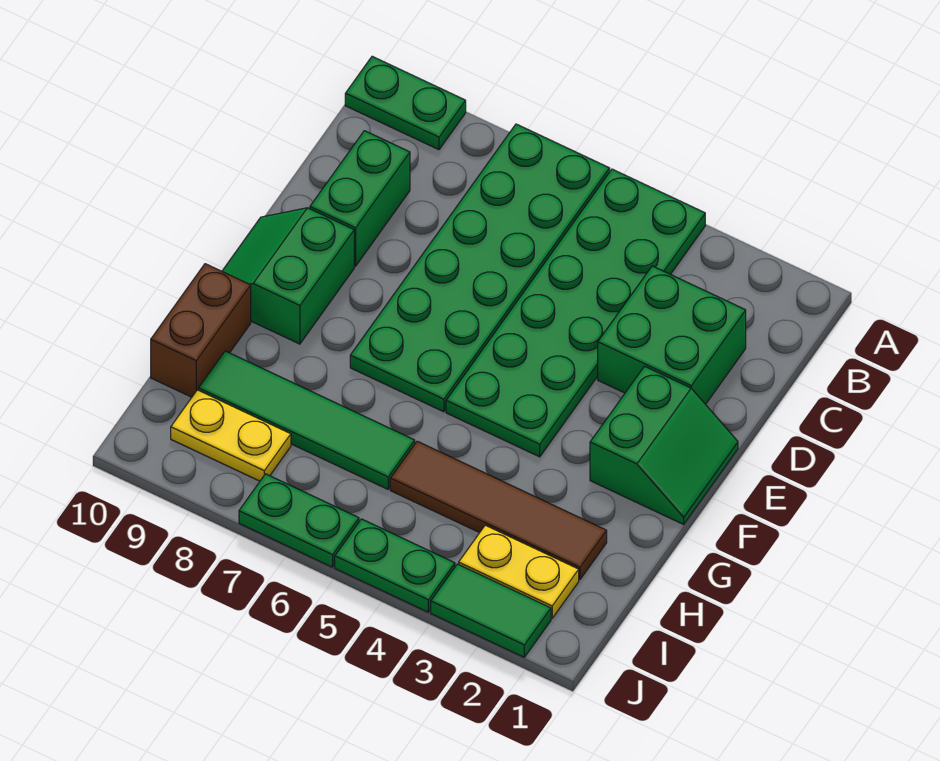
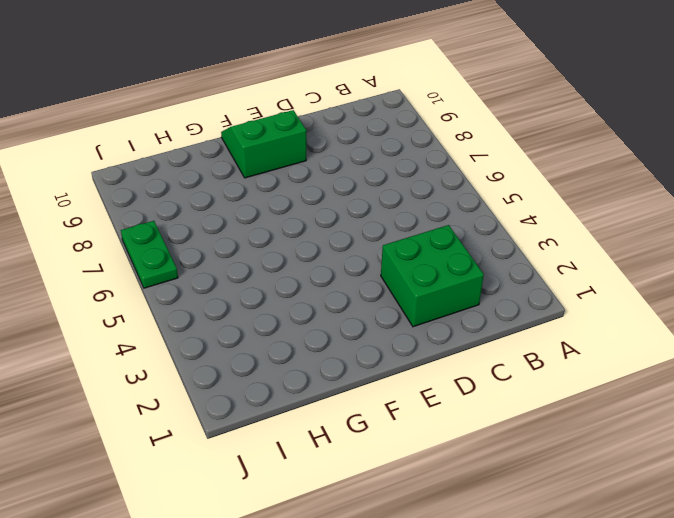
none -> green plate A4:F5 level 1
none -> green plate A6:F7 level 1
none -> green plate A9:A10 level 1

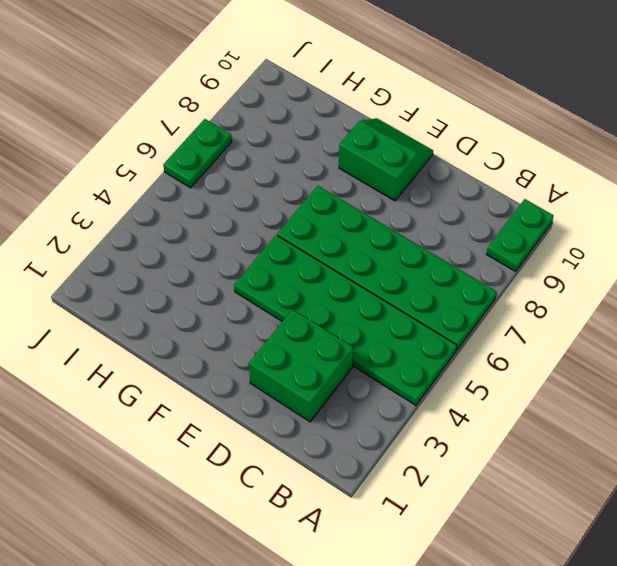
none -> green brick C9:D9 level 1
none -> green slope E1:F2 level 1 top 2
none -> brown brick G10:H10 level 1

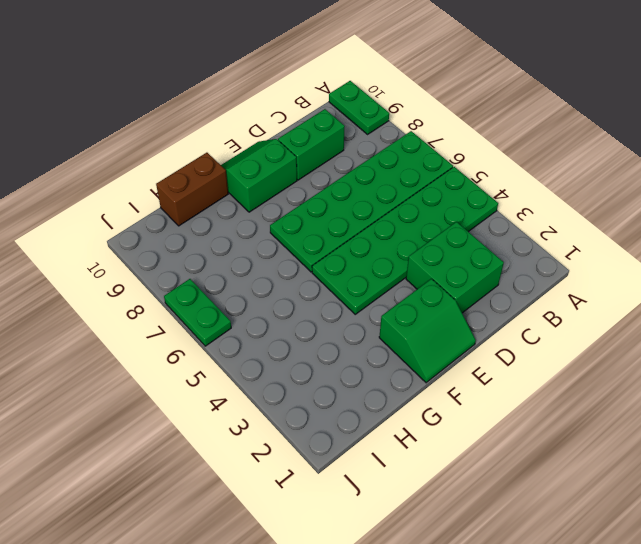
none -> brown tile H2:H5 level 1
none -> green tile H6:H9 level 1
none -> yellow plate I2:I3 level 1

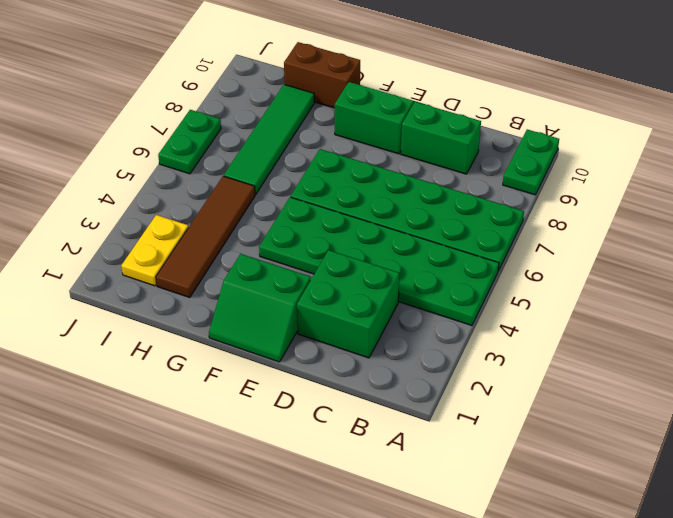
none -> yellow plate I8:I9 level 1
none -> green tile J2:J3 level 1
none -> green plate J4:J5 level 1

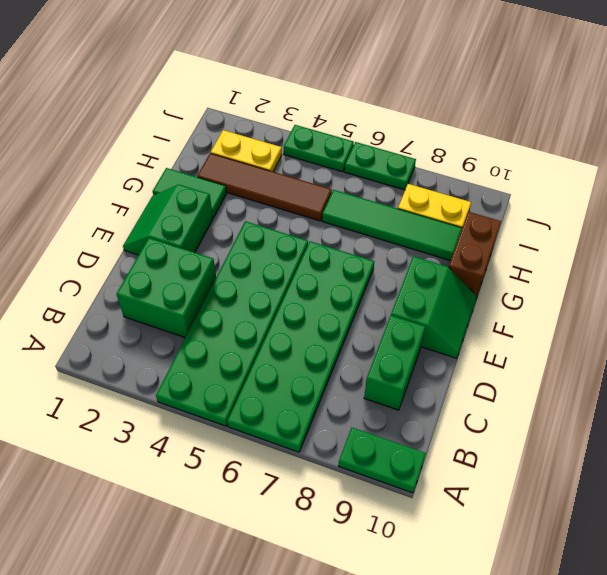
green tile G1:G2 level 1 -> green tile J2:J3 level 1

